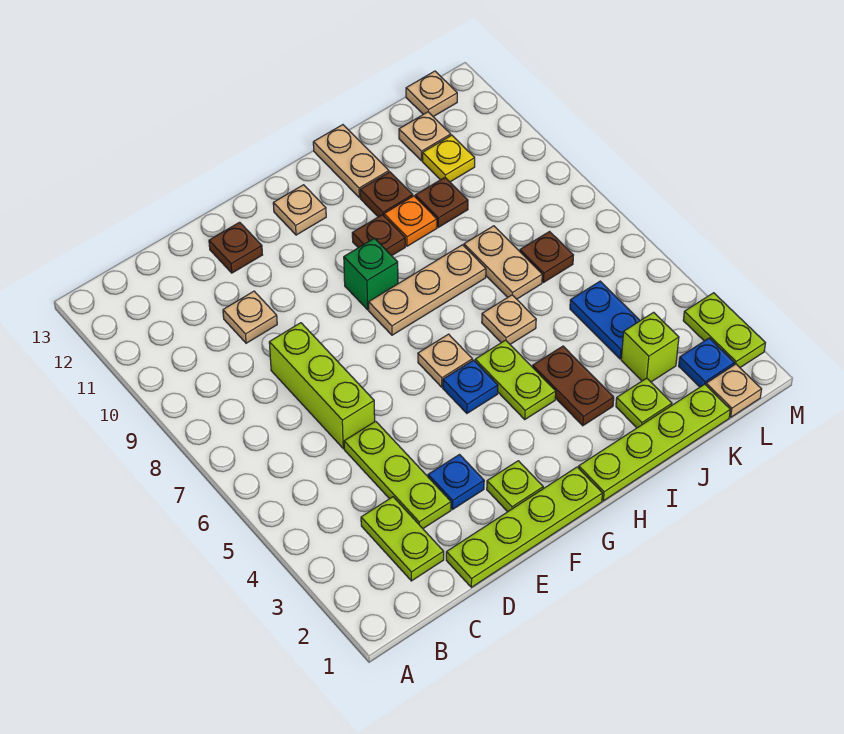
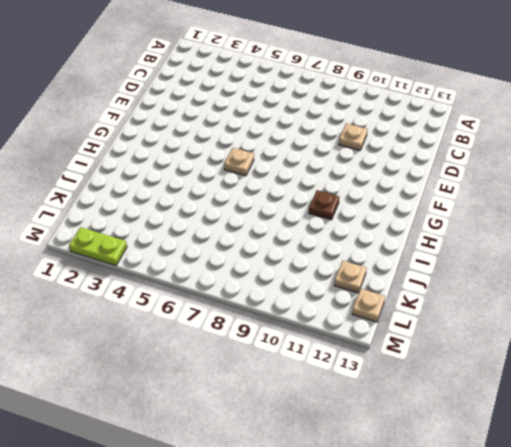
none -> lime plate C2:C3 level 1
none -> lime plate D1:G1 level 1
none -> lime plate D3:D5 level 1
none -> lime brick D6:D8 level 1

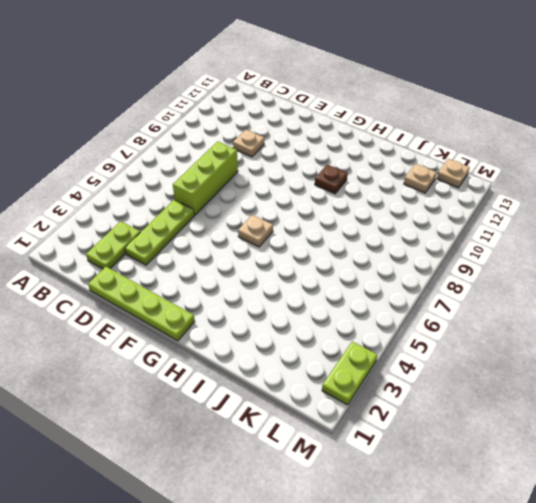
none -> blue plate E3 level 1
none -> brown plate E12 level 1
none -> lime plate F2 level 1
none -> blue plate G5 level 1

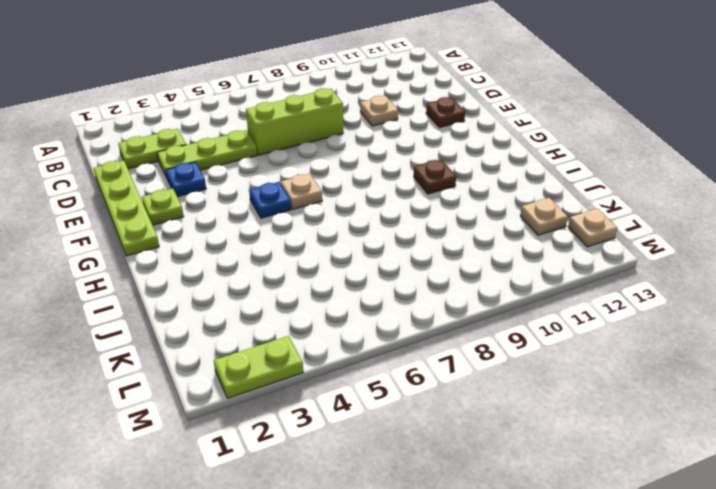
none -> tan plate G8:I8 level 1
none -> green brick G9 level 1
none -> tan plate G12 level 1
none -> lime plate H1:K1 level 1

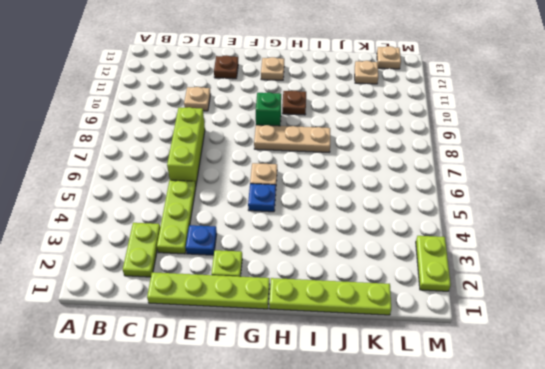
none -> lime plate H4:H5 level 1
none -> brown plate I3:I4 level 1
none -> tan plate I6 level 1
none -> orange plate I10 level 1

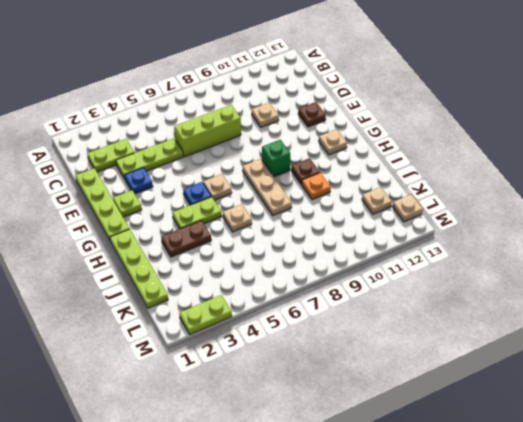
none -> brown plate I11 level 1
none -> tan plate I12:I13 level 1
none -> lime plate J2 level 1
none -> tan plate J7:J8 level 1

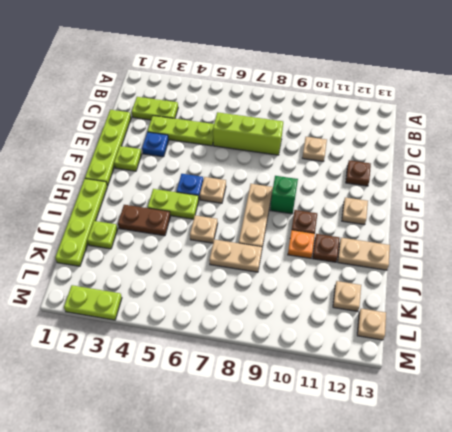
none -> brown plate J10 level 1
none -> lime brick K3 level 1
none -> blue plate K4:K5 level 1
none -> brown plate K7 level 1

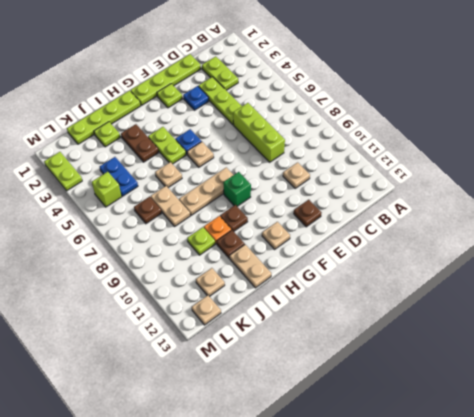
lime plate J10 level 1 -> brown plate J10 level 1
lime brick L5 level 1 -> lime brick K3 level 1
none -> yellow plate K11 level 1
none -> tan plate L1 level 1
none -> blue plate L2 level 1

